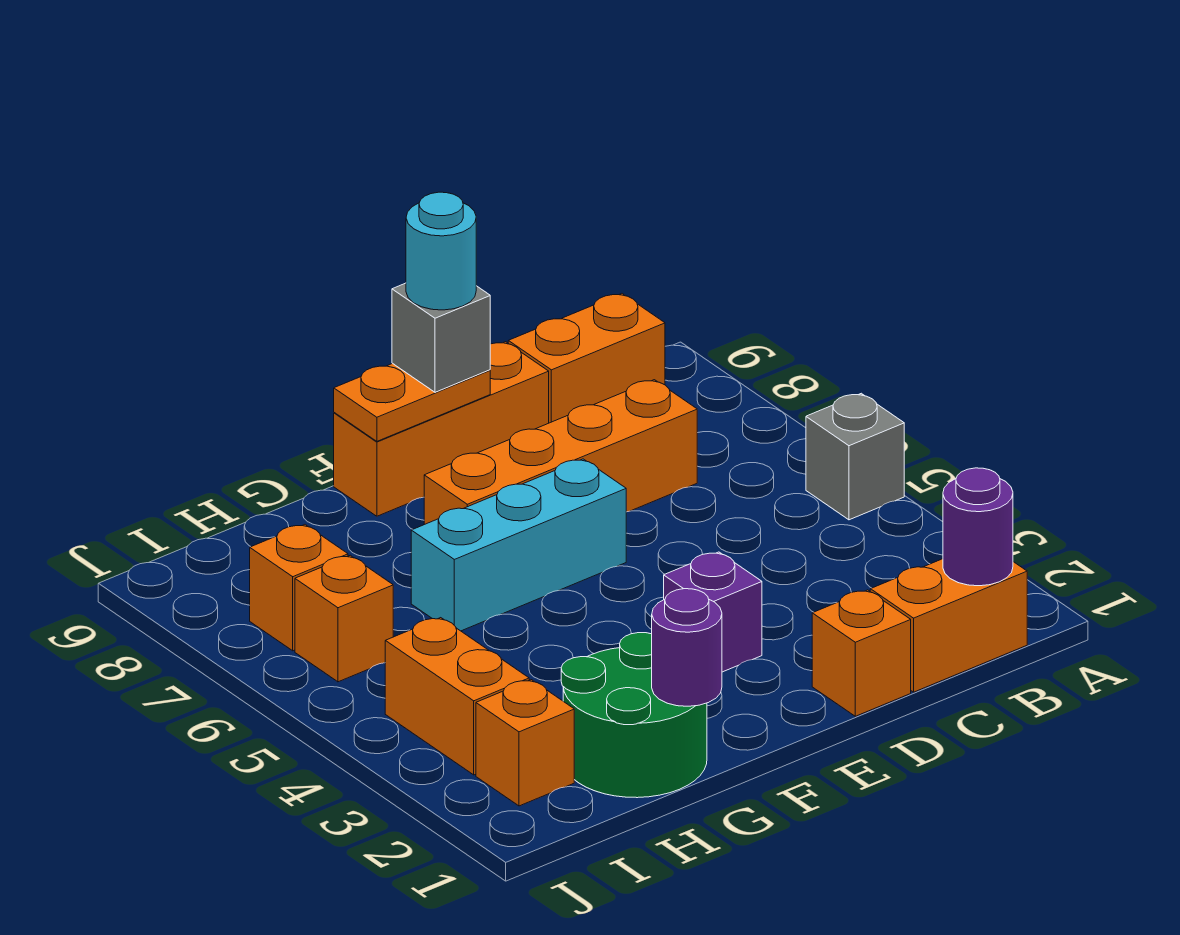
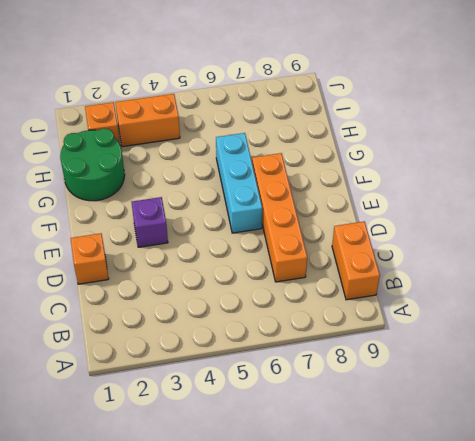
none -> grey brick A5 level 1
none -> orange brick B1:C1 level 1
none -> orange brick D9:F9 level 1

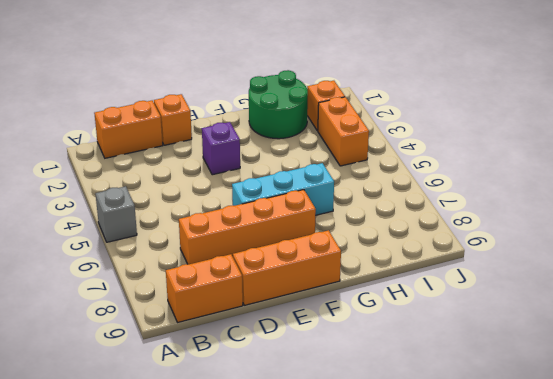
none -> orange brick I6 level 1
none -> orange brick I7 level 1
none -> purple round brick B1 level 2

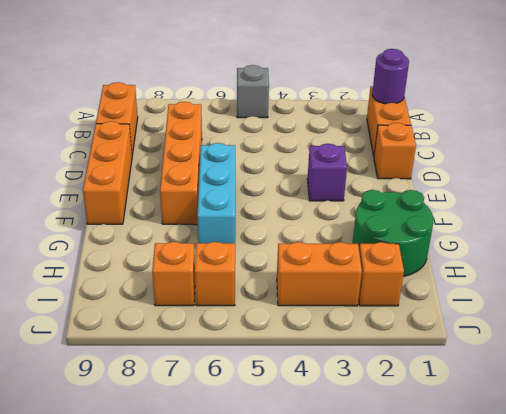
none -> orange plate E9:F9 level 2
none -> purple round brick G1 level 2
none -> grey brick E9 level 3

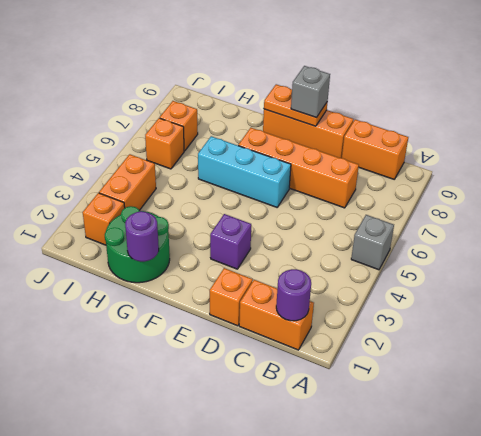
none -> cyan round brick E9 level 4

